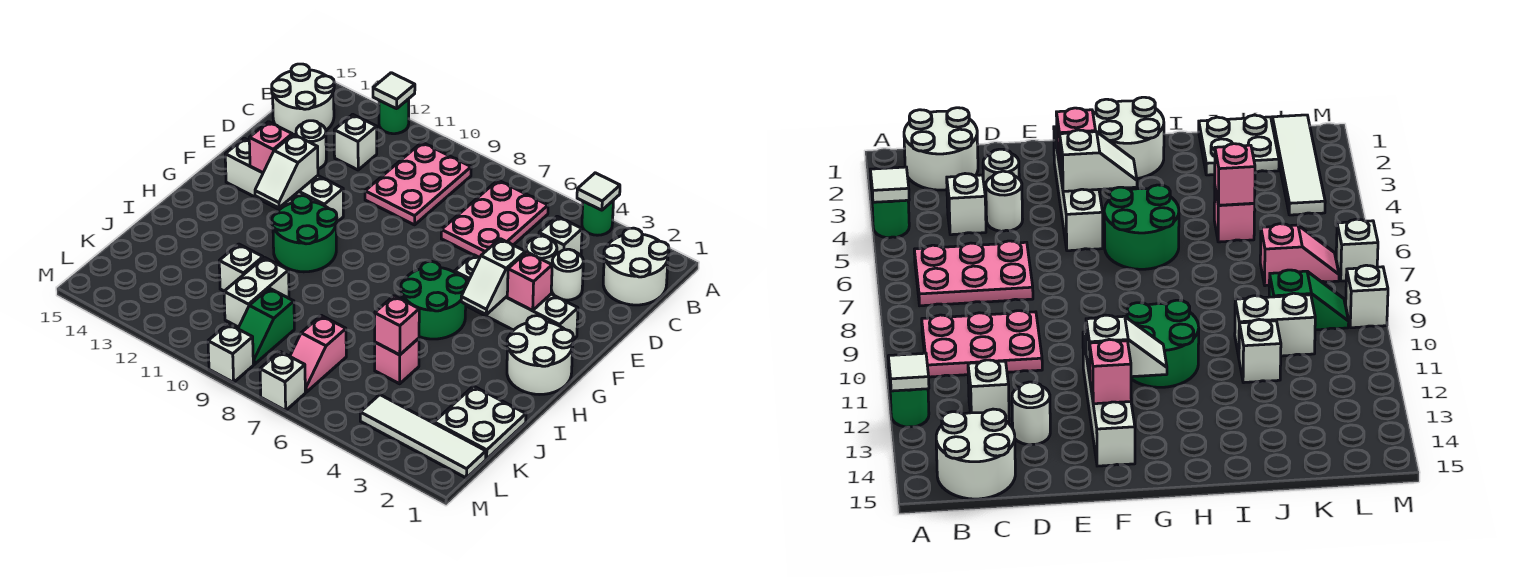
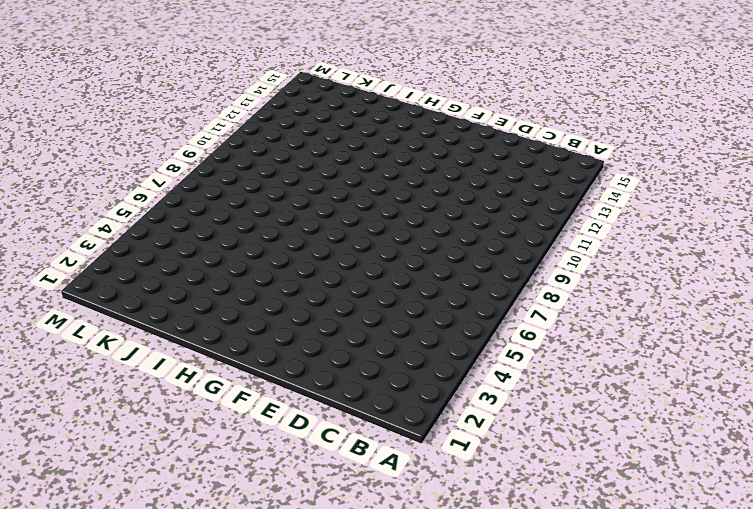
none -> green round brick A4 level 1
none -> green round brick A12 level 1
none -> white round brick B1:C2 level 1
none -> pink plate B6:D7 level 1

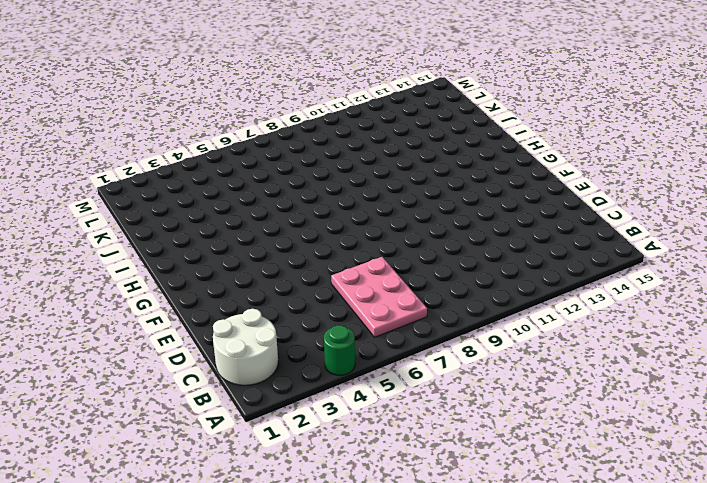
none -> green round brick A12 level 1
none -> pink plate B9:D10 level 1
none -> white round brick B14:C15 level 1
none -> white brick C4 level 1

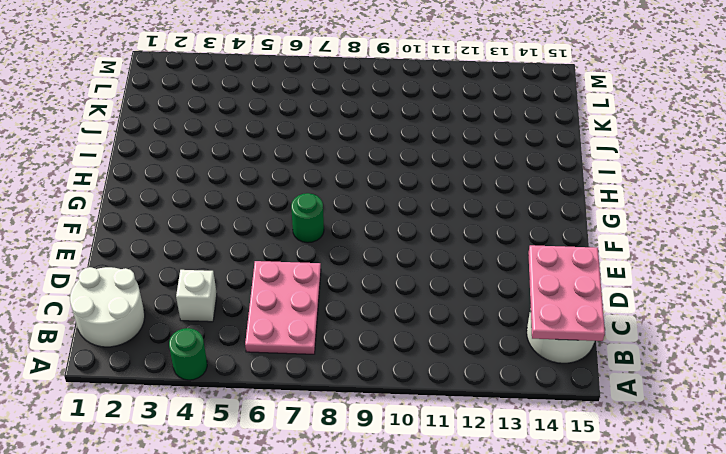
pink plate B14:D15 level 2 -> pink plate B9:D10 level 1
green round brick F7 level 1 -> green round brick A12 level 1
none -> white brick C12 level 1
none -> white round brick D3 level 1
none -> white round brick D4 level 1
none -> white round brick D13 level 1

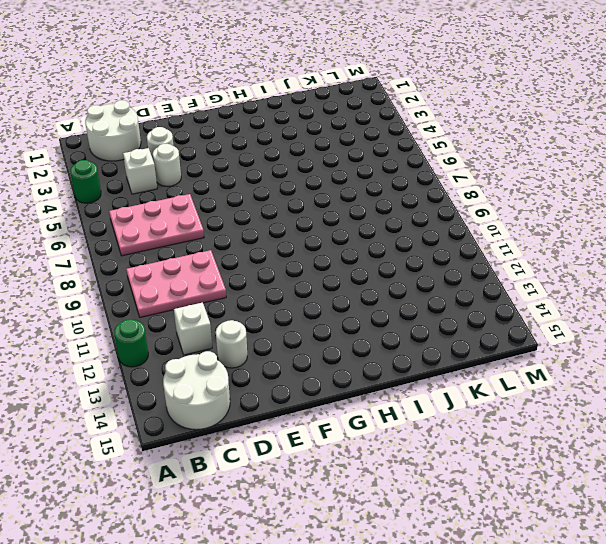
none -> white brick F2:F5 level 1
none -> white brick F11:F14 level 1
none -> white round brick G1:H2 level 1
none -> green round brick G5:H6 level 1

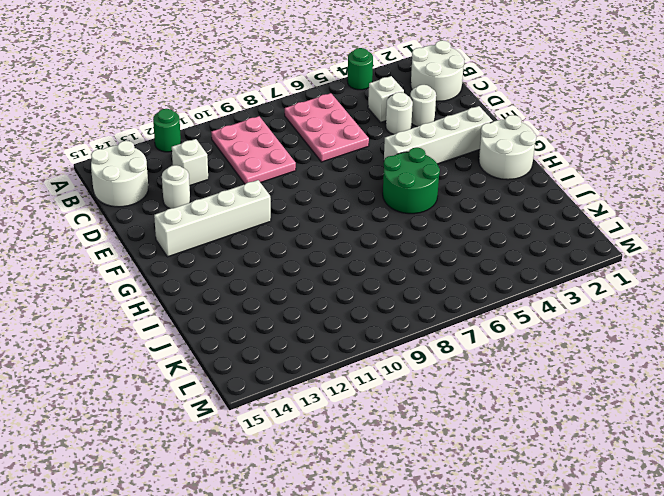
none -> green round brick G10:H11 level 1
none -> white plate J1:K2 level 1
none -> pink brick J5 level 1
none -> white brick J10:K10 level 1

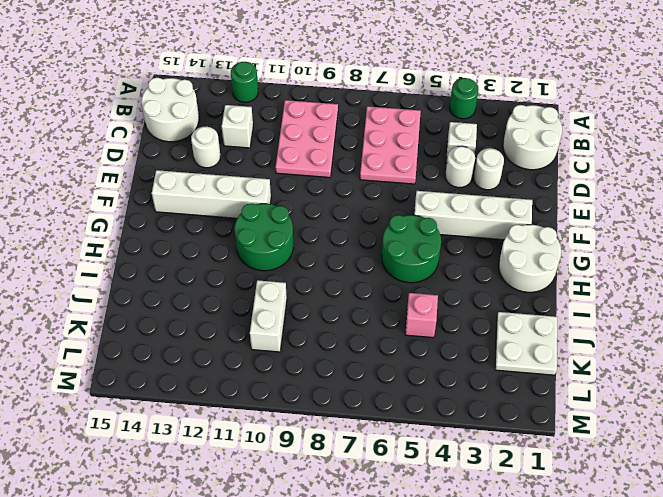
none -> white brick J11 level 1
none -> pink slope K7:L7 level 1 top K
none -> green slope K9:L9 level 1 top K
none -> white tile L1:L4 level 1

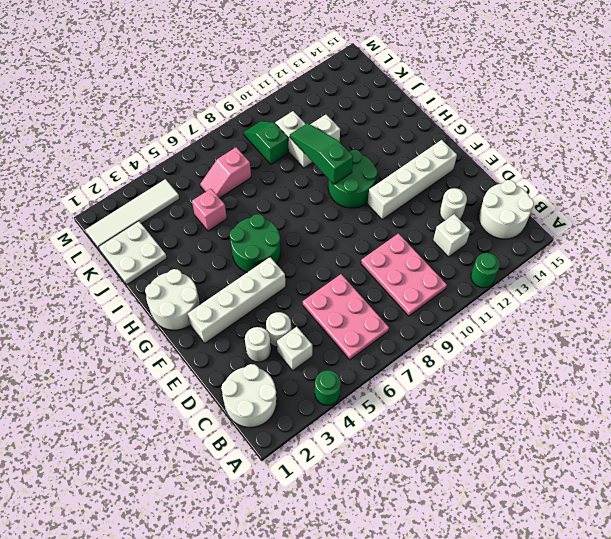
green slope H10:J10 level 2 top H -> none
pink slope K6:K7 level 1 top 7 -> pink slope K7:L7 level 1 top K
none -> white brick M7 level 1
none -> white brick M9 level 1
none -> white tile A4 level 2
none -> white tile A12 level 2

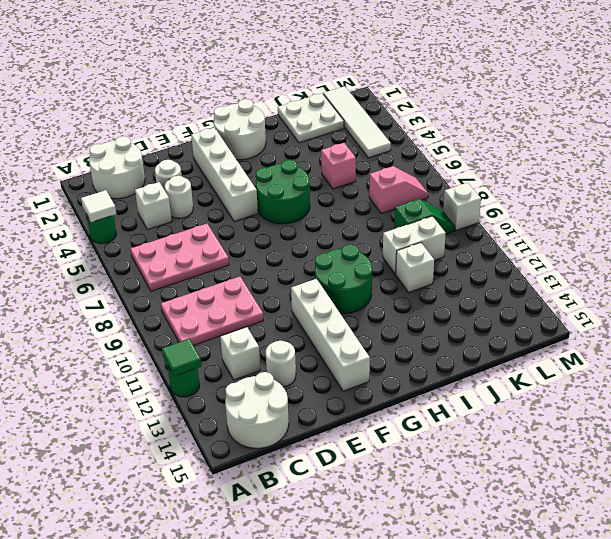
green tile A12 level 2 -> white tile A12 level 2
none -> white brick M7 level 1
none -> pink brick F3 level 2
none -> white slope F4:G4 level 2 top F
none -> white slope F12:G12 level 2 top F

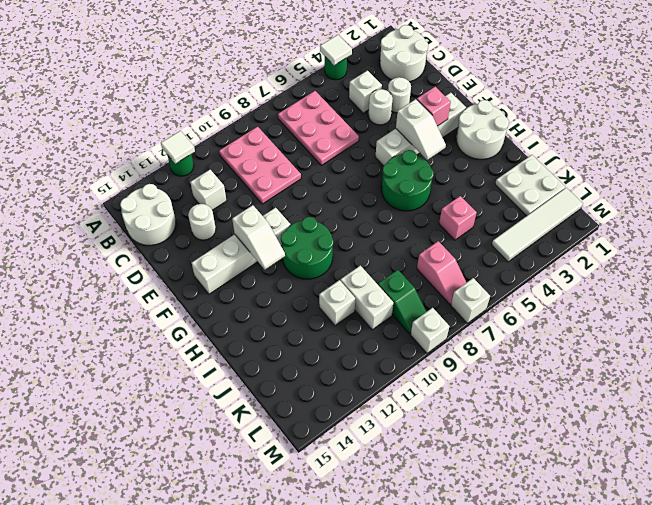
none -> pink brick F13 level 2
none -> pink brick J5 level 2

